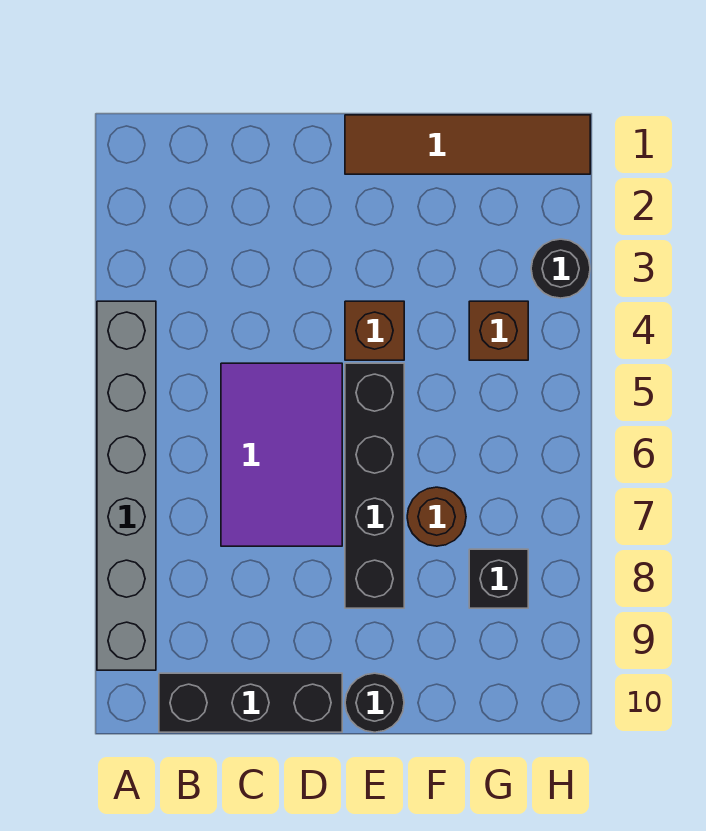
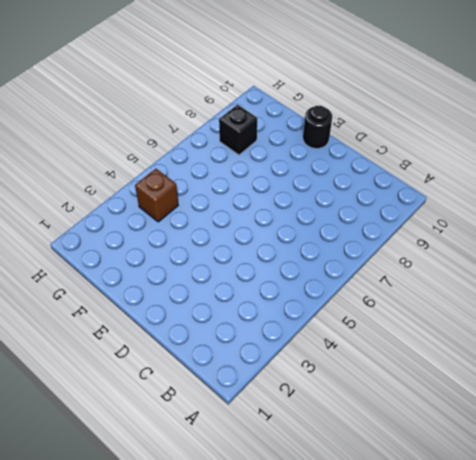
none -> grey brick A4:A9 level 1
none -> black brick B10:D10 level 1

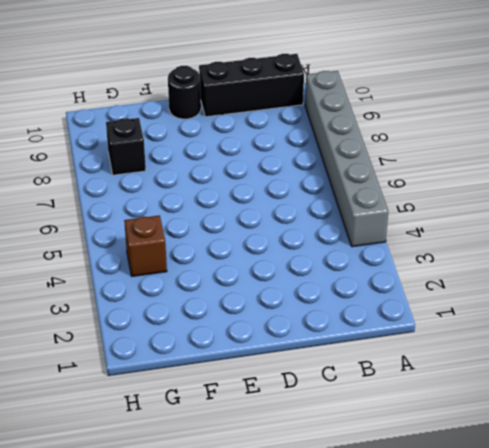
none -> purple tile C5:D7 level 1
none -> brown tile E1:H1 level 1

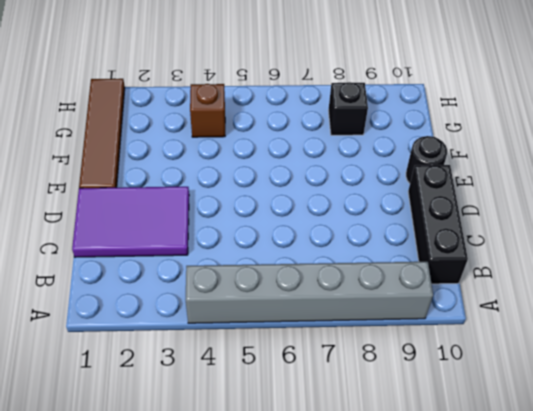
purple tile C1:D3 level 1 -> purple tile C5:D7 level 1
none -> brown brick E4 level 1
none -> black brick E5:E8 level 1

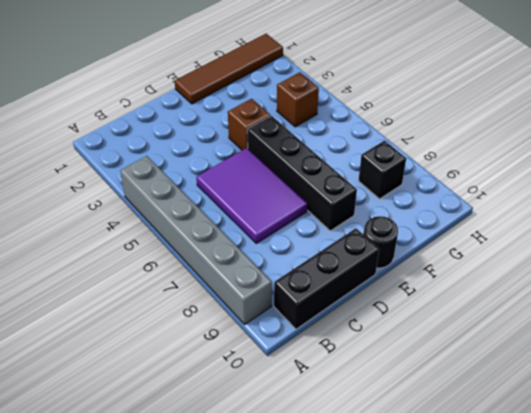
none -> brown round brick F7 level 1
none -> black round brick H3 level 1

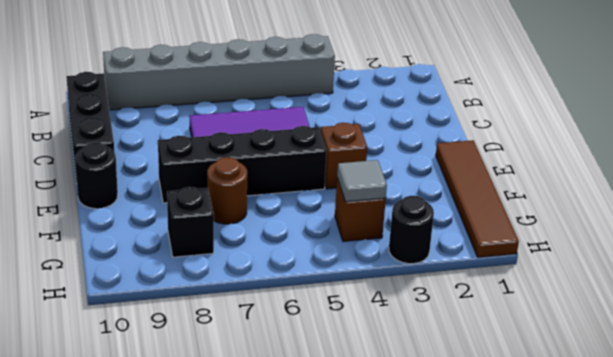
grey tile G4 level 2 -> none

